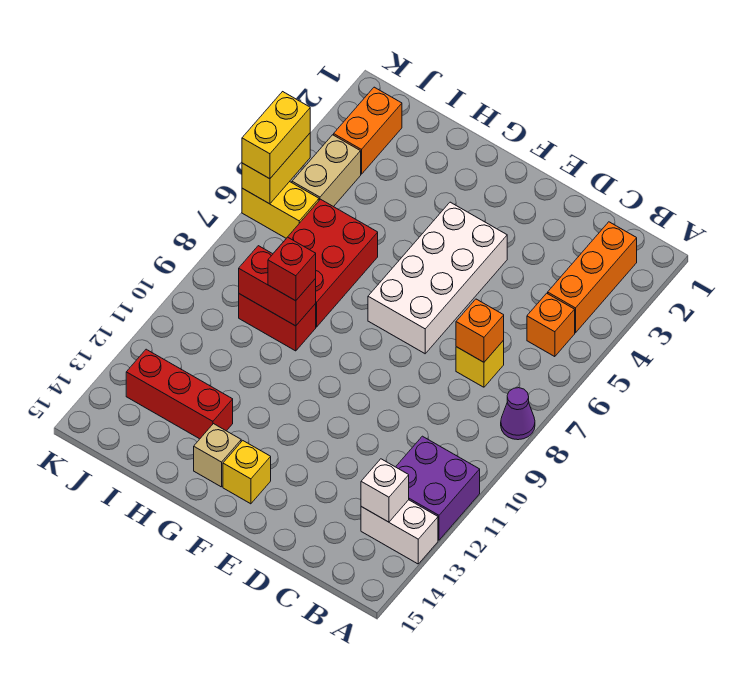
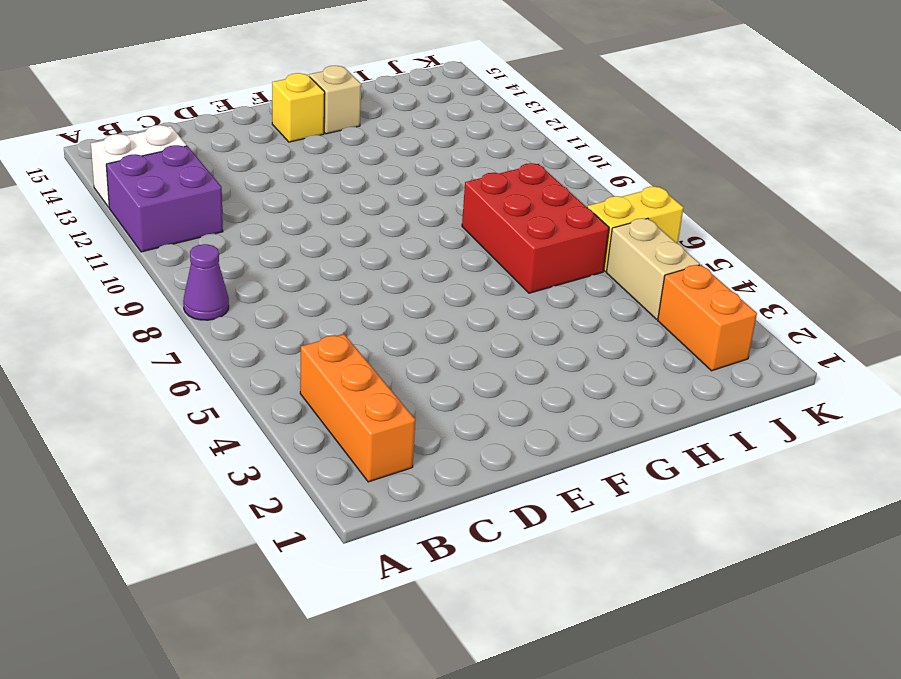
none -> orange brick B5 level 1
none -> yellow brick C7 level 1
none -> white brick E4:F7 level 1

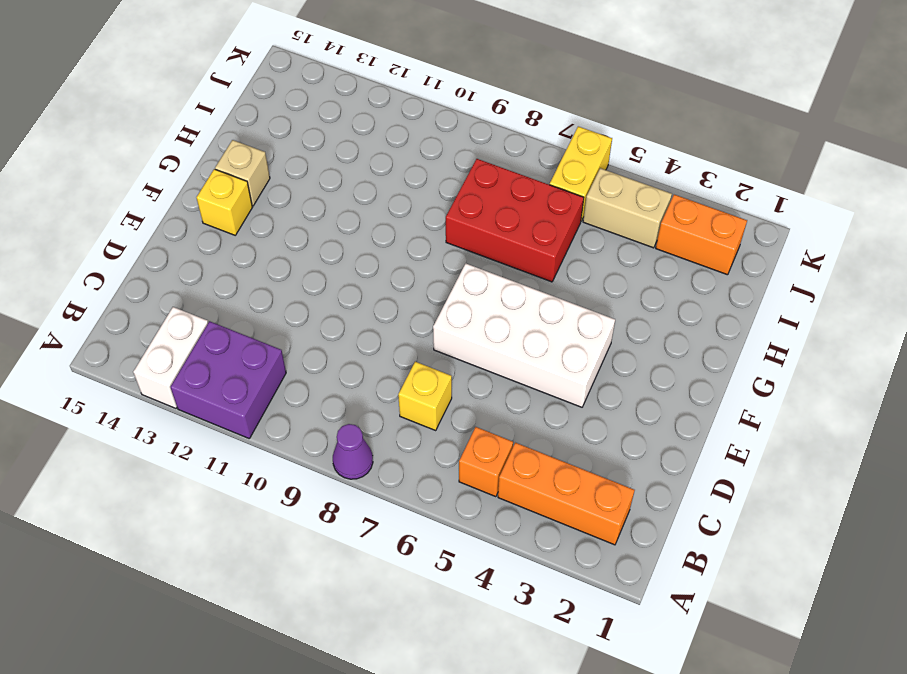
none -> red brick H9:I9 level 1
none -> red brick H13:J13 level 1
none -> white brick B13 level 2

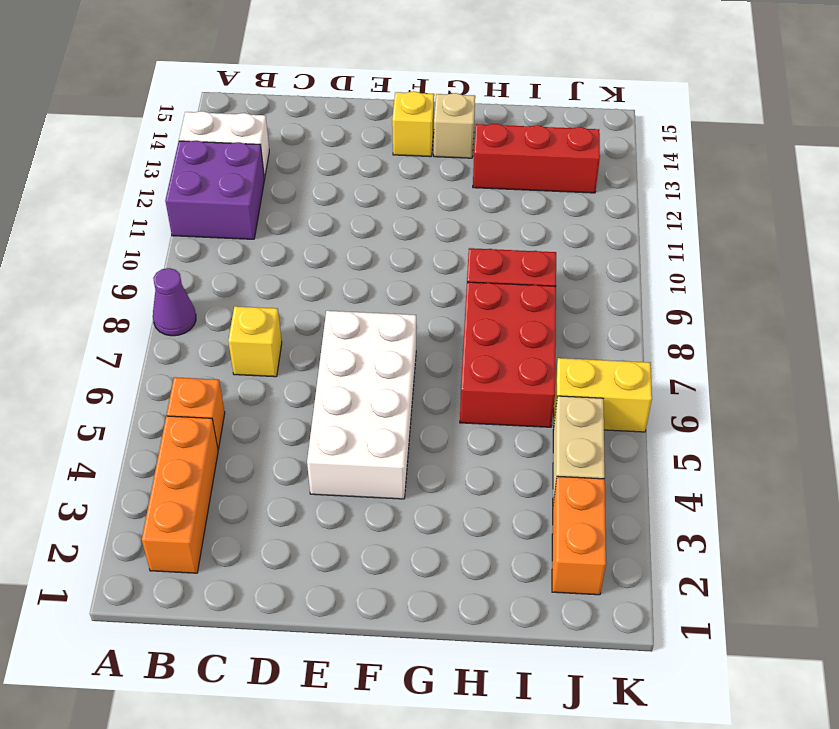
none -> white brick B13 level 2
none -> orange brick C7 level 2
none -> red brick H9:I9 level 2

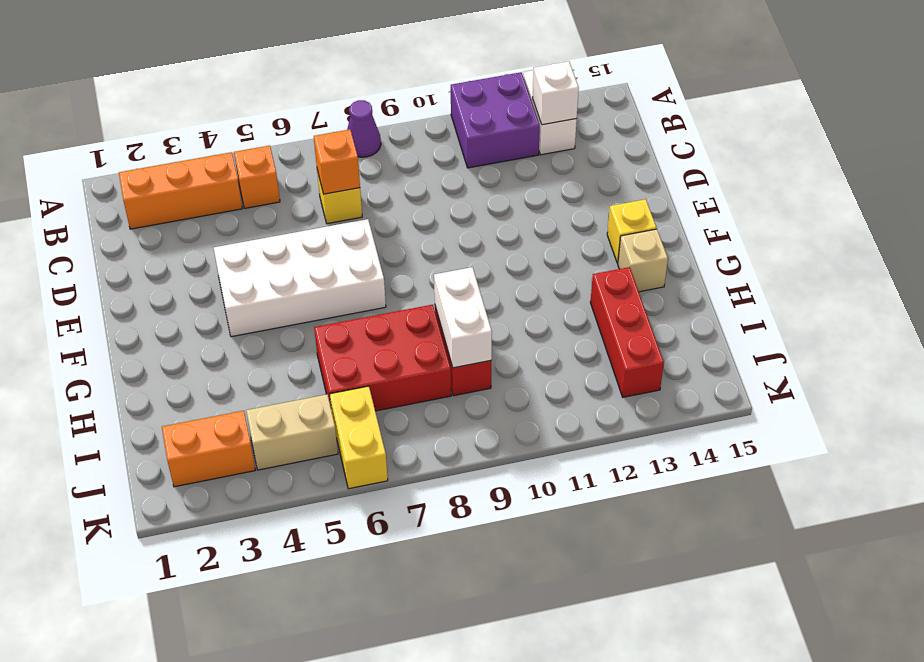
white brick H9:I9 level 2 -> red brick H9:I9 level 2
none -> yellow brick K5:K6 level 2
none -> red brick H9 level 3
none -> yellow brick K5:K6 level 3

